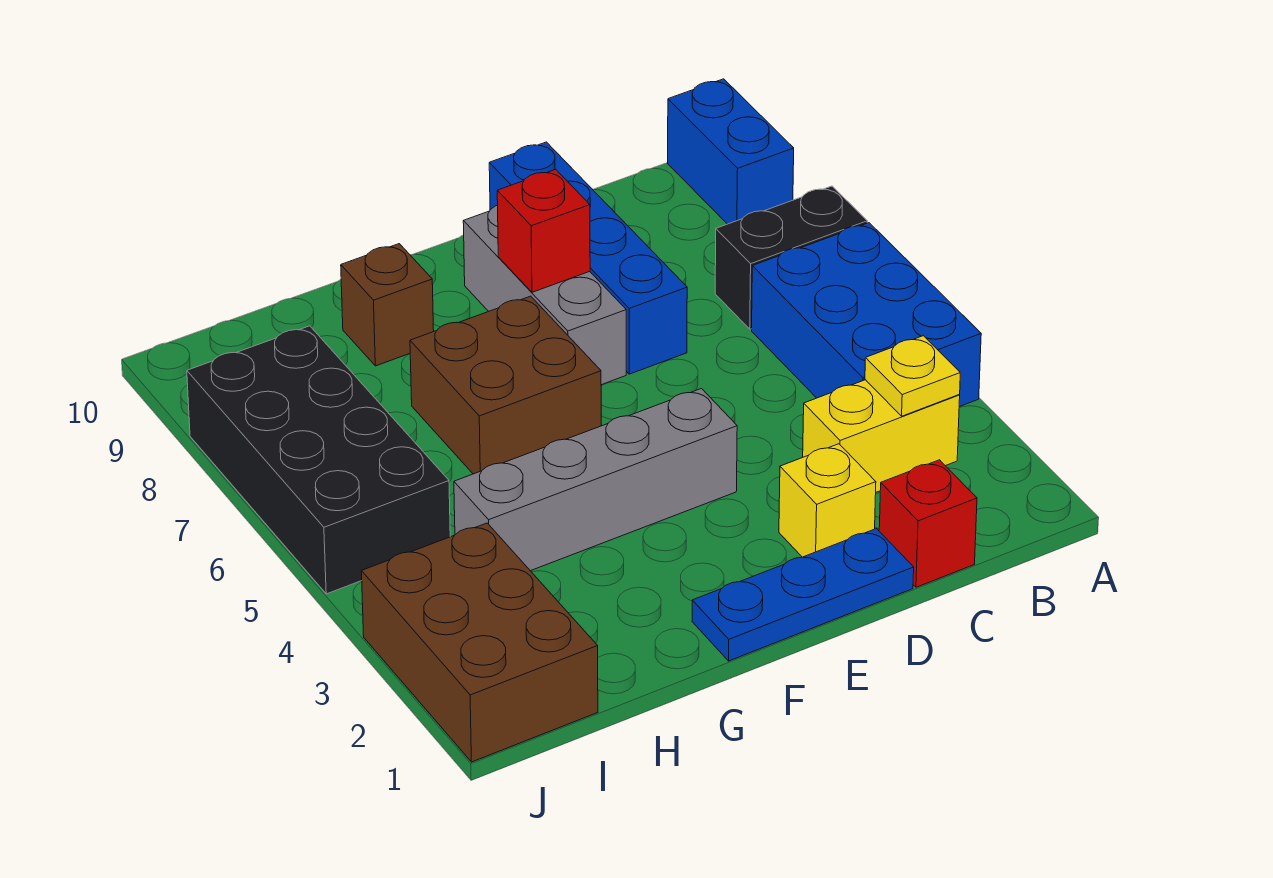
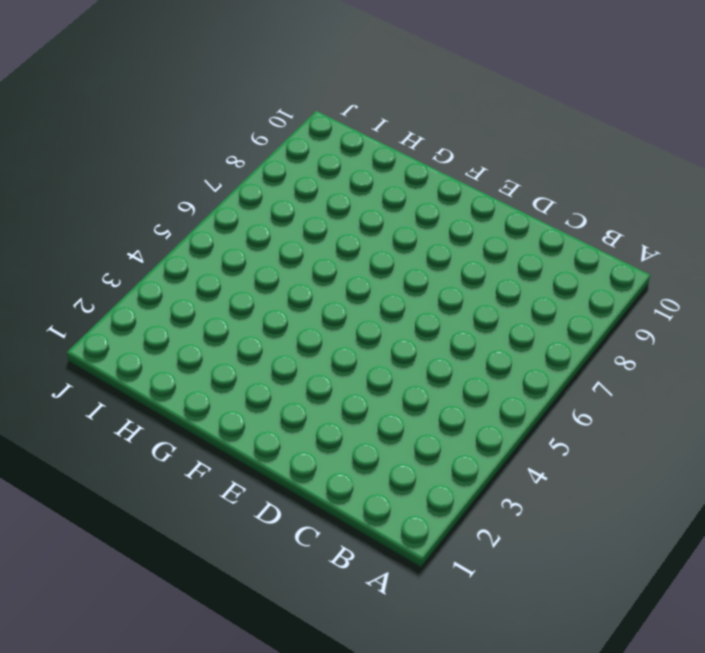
none -> blue brick A4:B6 level 1
none -> black brick A7:B7 level 1
none -> blue brick A9:A10 level 1

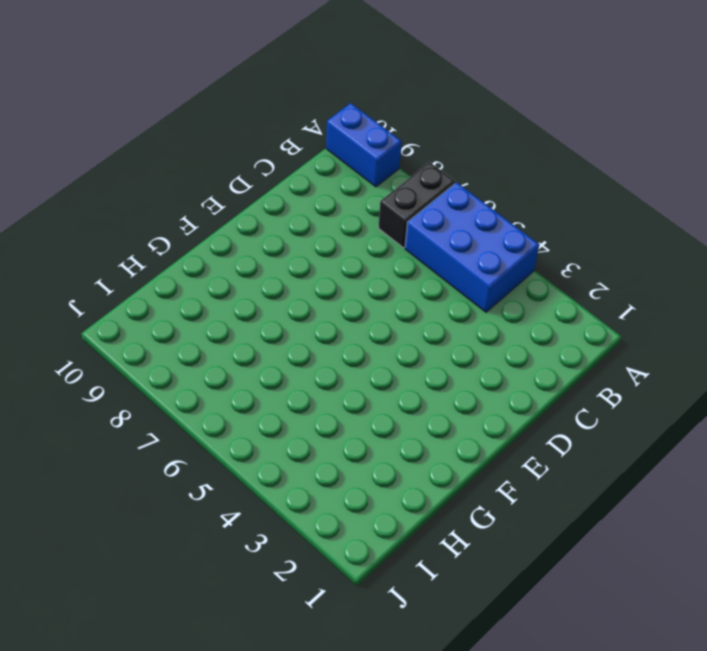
none -> yellow brick B3:C3 level 1
none -> red brick C1 level 1
none -> blue plate D1:F1 level 1

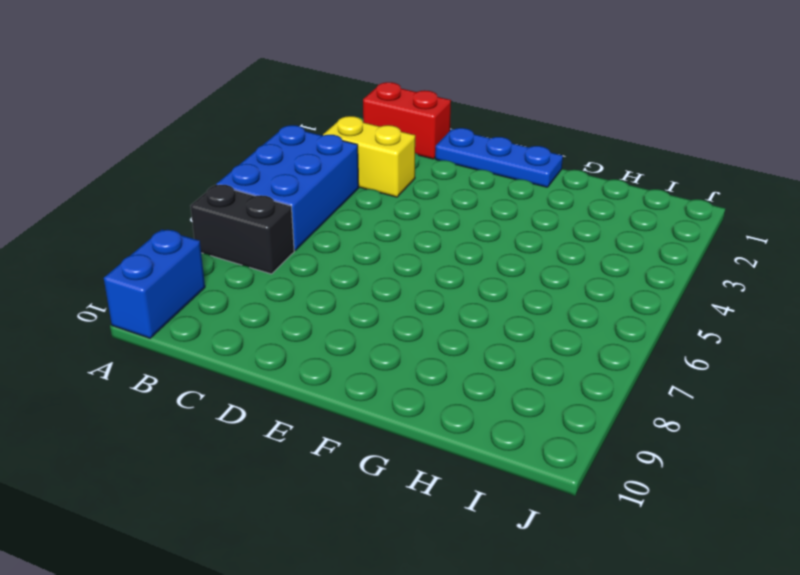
red brick B1:C1 level 1 -> red brick C1 level 1
none -> yellow brick D2 level 1
none -> blue brick D7:D10 level 1
none -> grey brick E4:H4 level 1

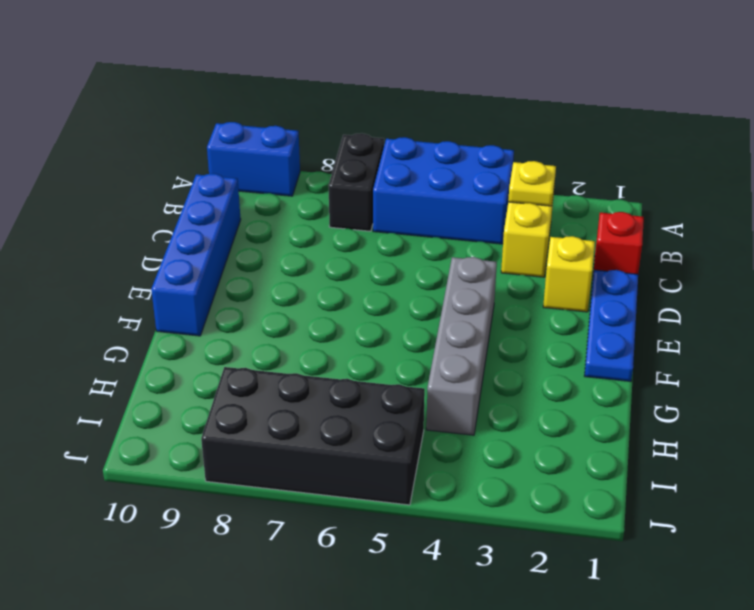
blue brick C10:F10 level 1 -> blue brick D7:D10 level 1
none -> grey brick E7:E9 level 1
none -> brown brick F6:G7 level 1
none -> brown brick G9 level 1

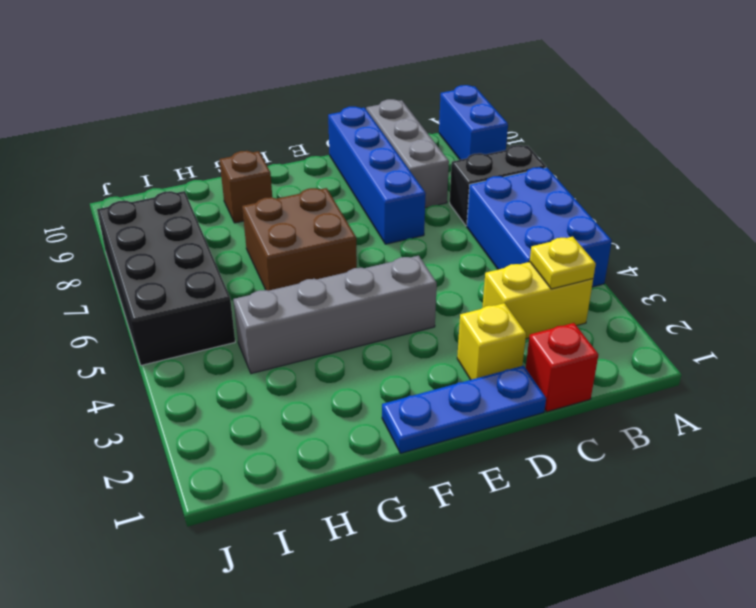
grey brick C8:C10 level 1 -> grey brick E7:E9 level 1
none -> brown brick I1:J3 level 1
none -> red brick E8 level 2

